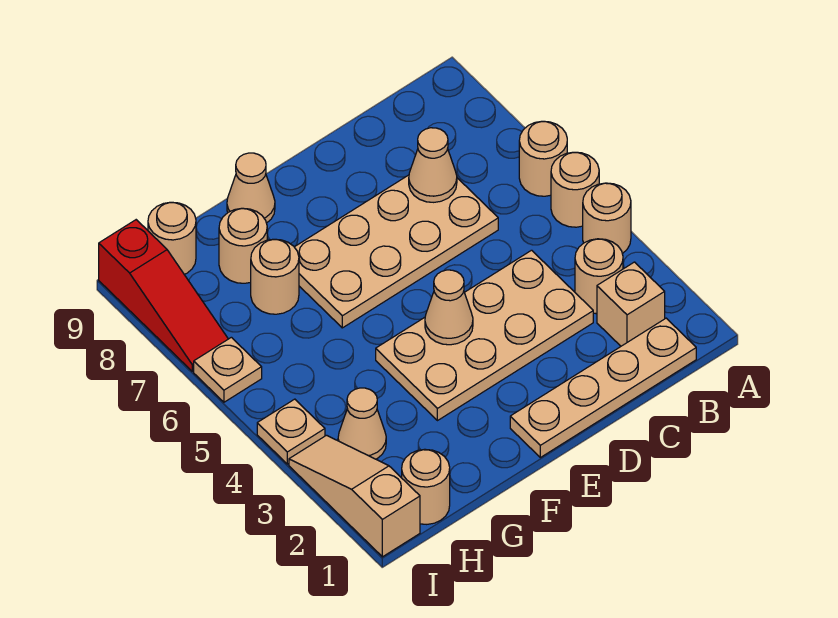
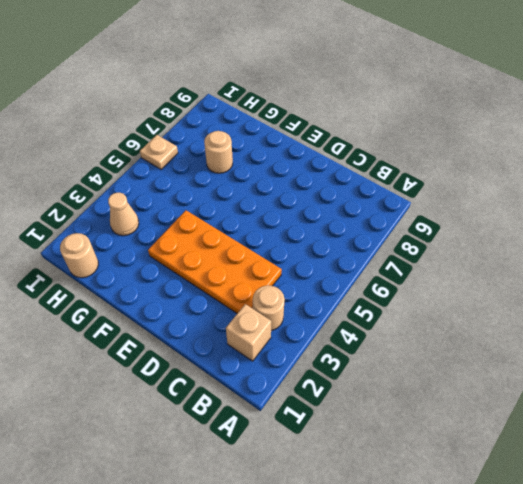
orange plate C3:F4 level 1 -> tan plate C3:F4 level 1
none -> tan round brick A4 level 1
none -> tan round brick A5 level 1
none -> tan round brick A6 level 1

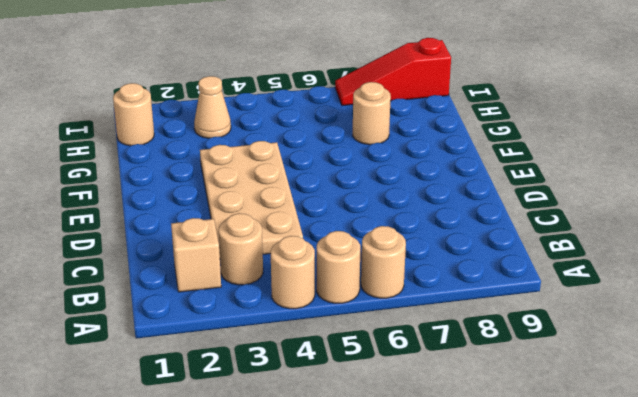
none -> tan plate B1:E1 level 1
none -> tan plate C6:F7 level 1
none -> tan cone F9 level 1

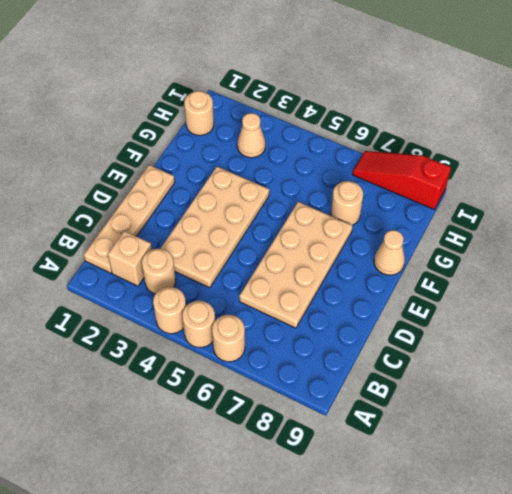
none -> tan round brick G8 level 1
none -> tan round brick H9 level 1
none -> tan slope I1:I3 level 1 top 1

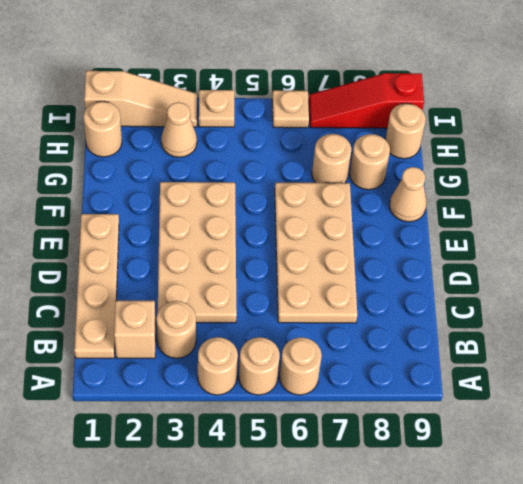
none -> tan cone C7 level 2
none -> tan cone E4 level 2

